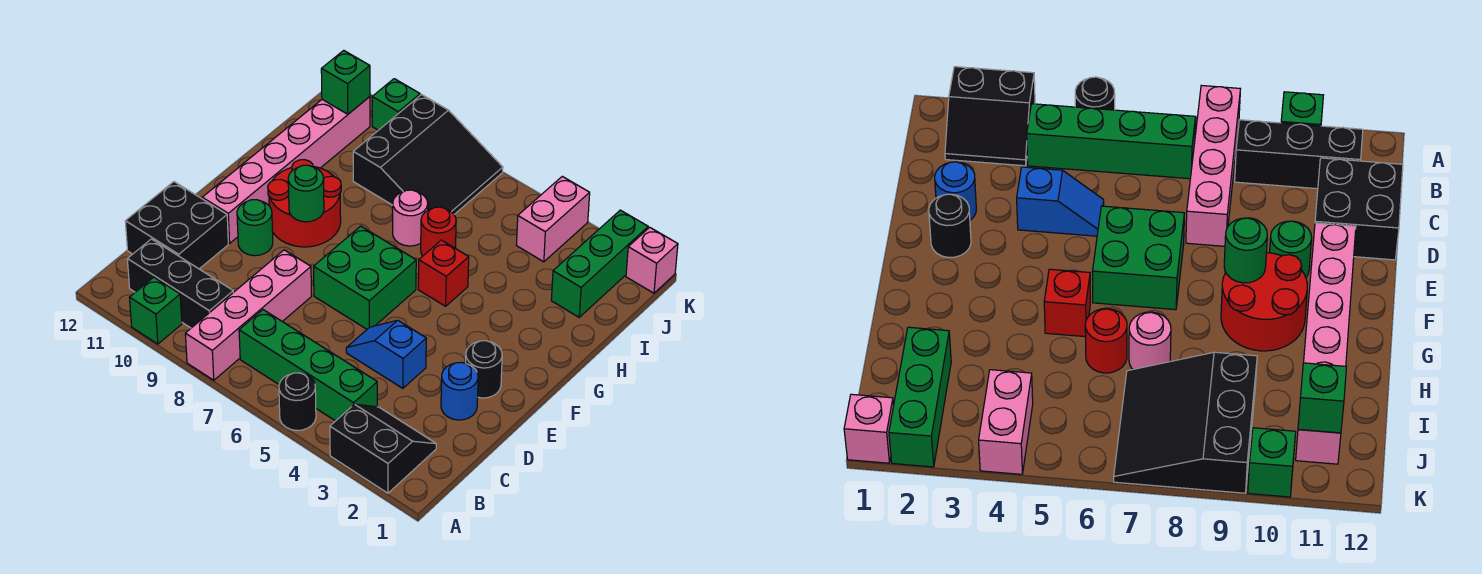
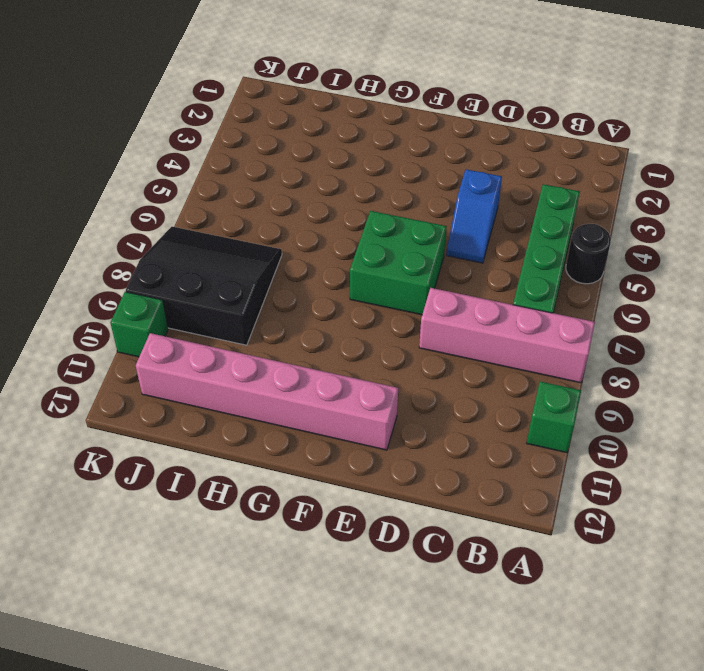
none -> black slope A2:B3 level 1 top A
none -> black brick B9:B11 level 1
none -> black brick C11:D12 level 1

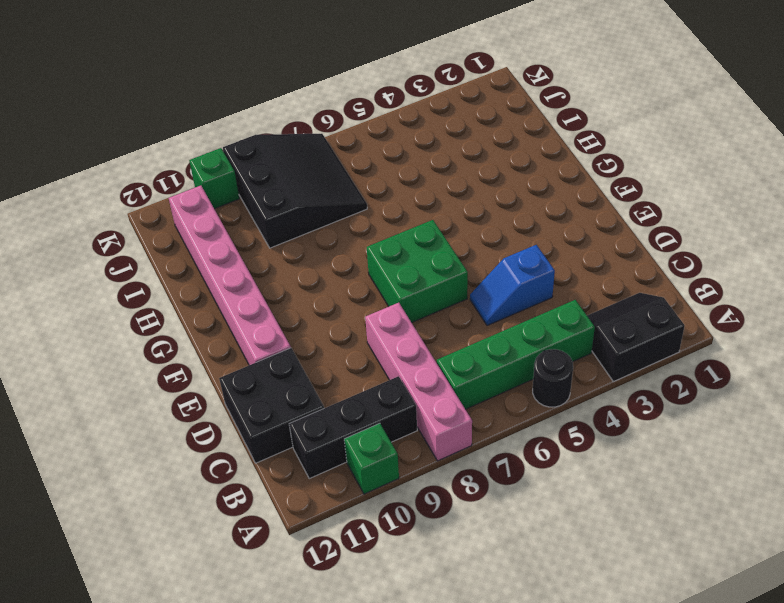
none -> blue round brick D2 level 1
none -> black round brick E2 level 1
none -> green round brick E10 level 1

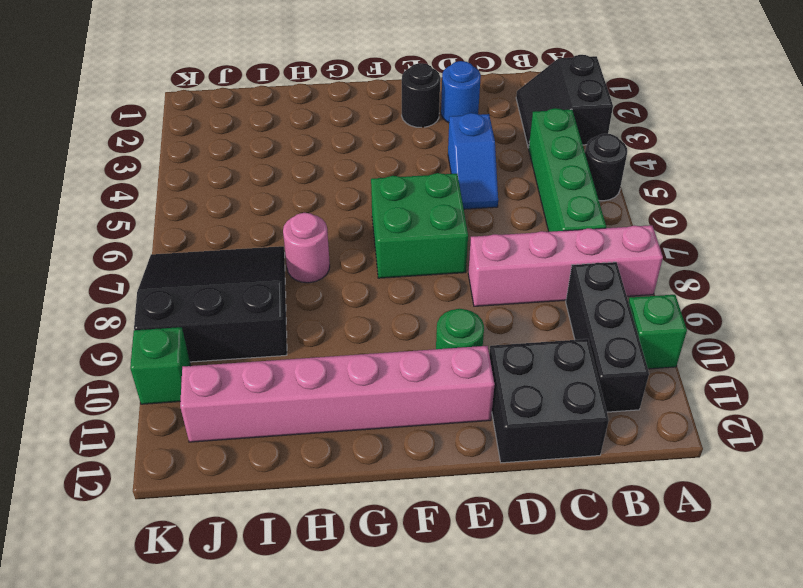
none -> red round brick F9:G10 level 1
none -> red brick G5 level 1
none -> red round brick H6 level 1

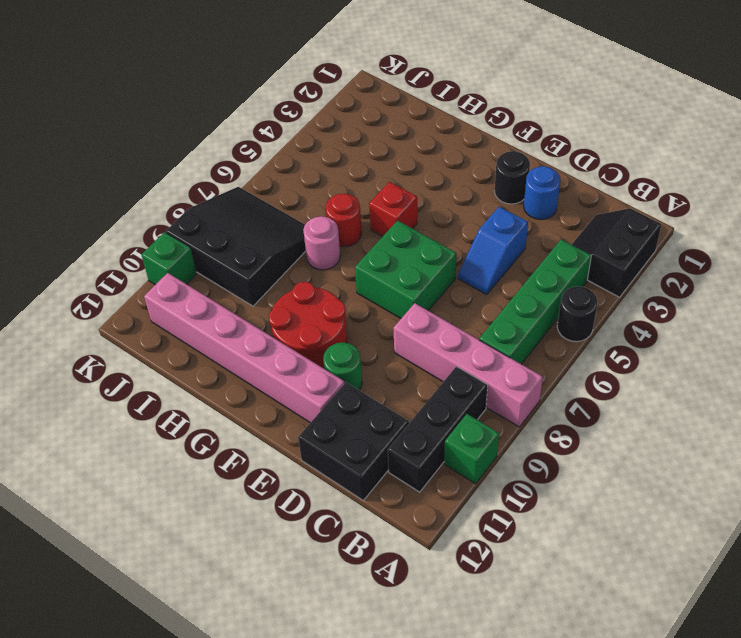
none -> green brick I2:K2 level 1
none -> pink brick J4:K4 level 1
none -> pink brick K1 level 1

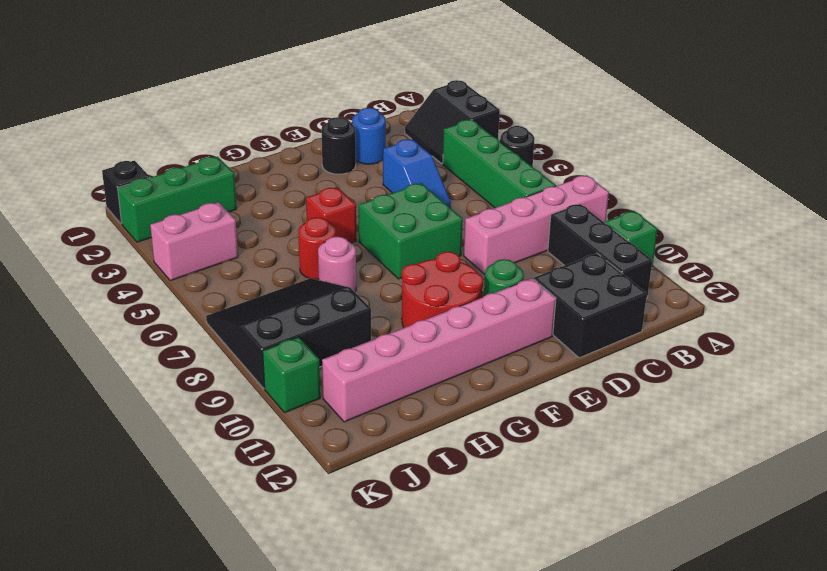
black brick K1 level 1 -> pink brick K1 level 1
none -> green round brick F9 level 2
none -> green brick J11 level 2

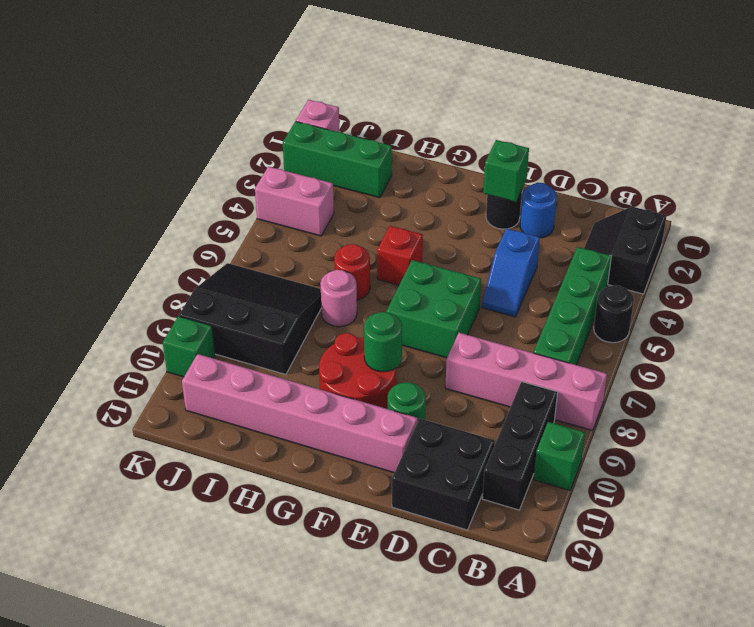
green brick E2 level 2 -> green brick J11 level 2

